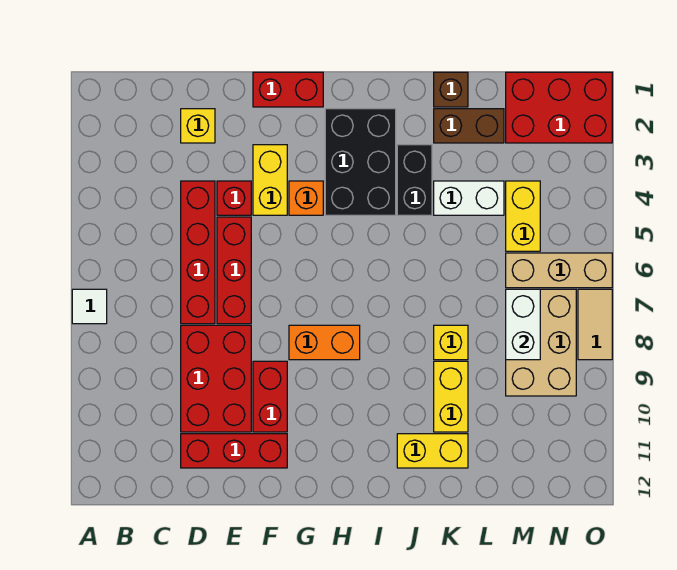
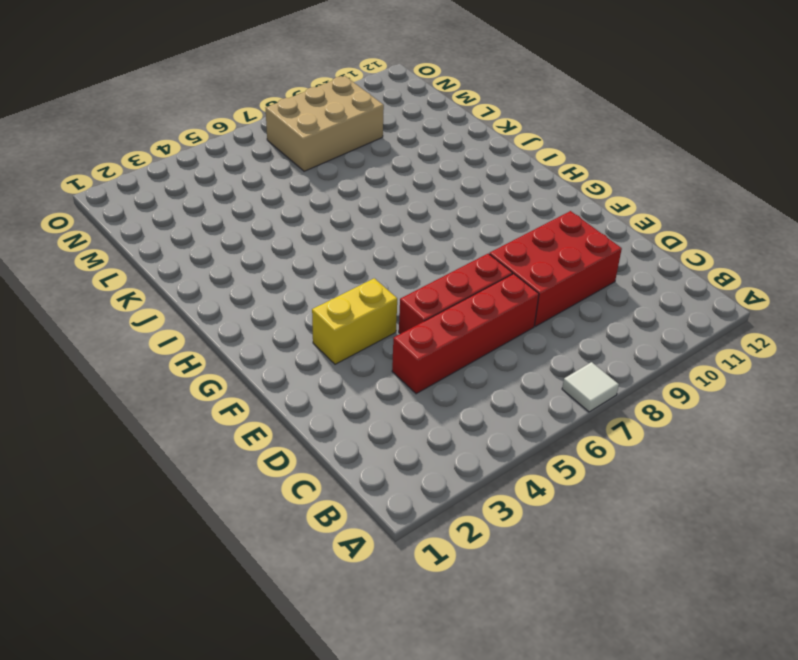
none -> yellow brick D2 level 1
none -> red brick D11:F11 level 1
none -> red brick E4 level 1

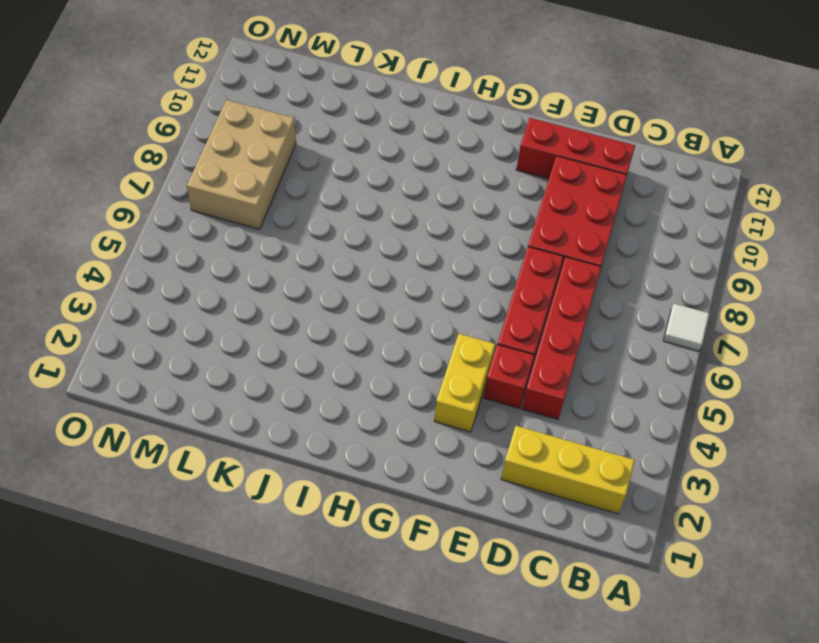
yellow brick B2:D2 level 1 -> yellow brick D2 level 1
none -> red brick F1:G1 level 1
none -> red brick F9:F10 level 1
none -> orange brick G4 level 1

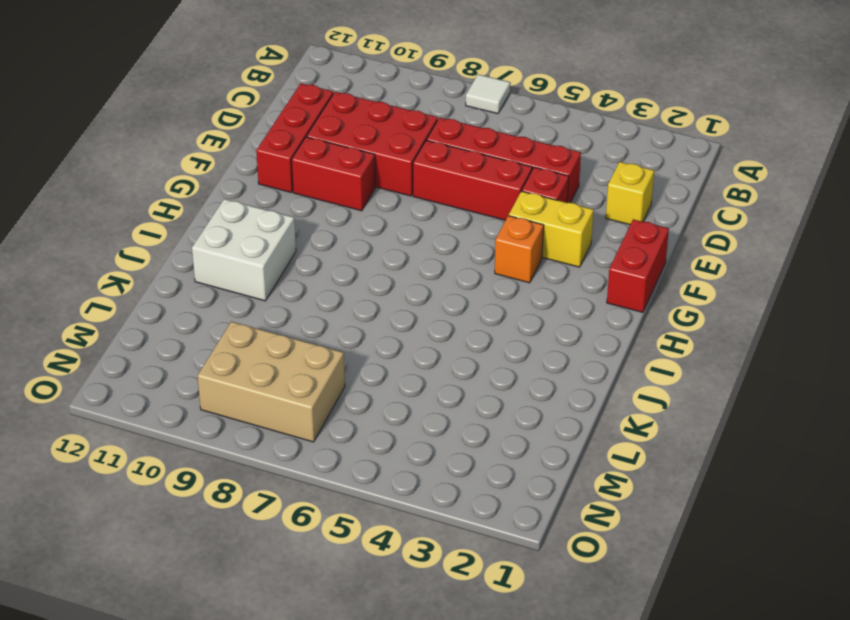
white brick I10:J11 level 1 -> yellow brick J11:K11 level 1
none -> orange brick G8:H8 level 1
none -> black brick H2:I4 level 1
none -> black brick J3:J4 level 1

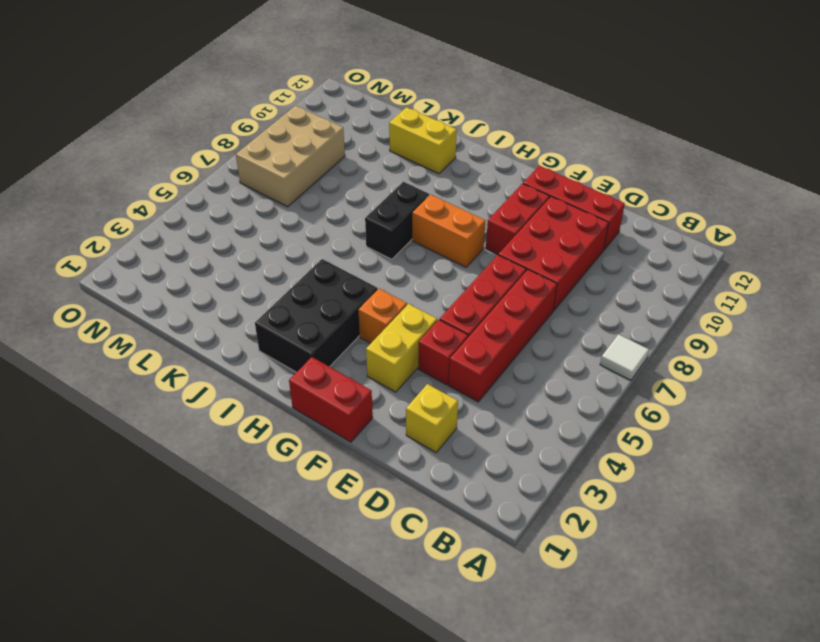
black brick I7:I8 level 1 -> black brick J3:J4 level 1
none -> brown brick K1 level 1
none -> brown brick K2:L2 level 1
none -> white brick K4:L4 level 1

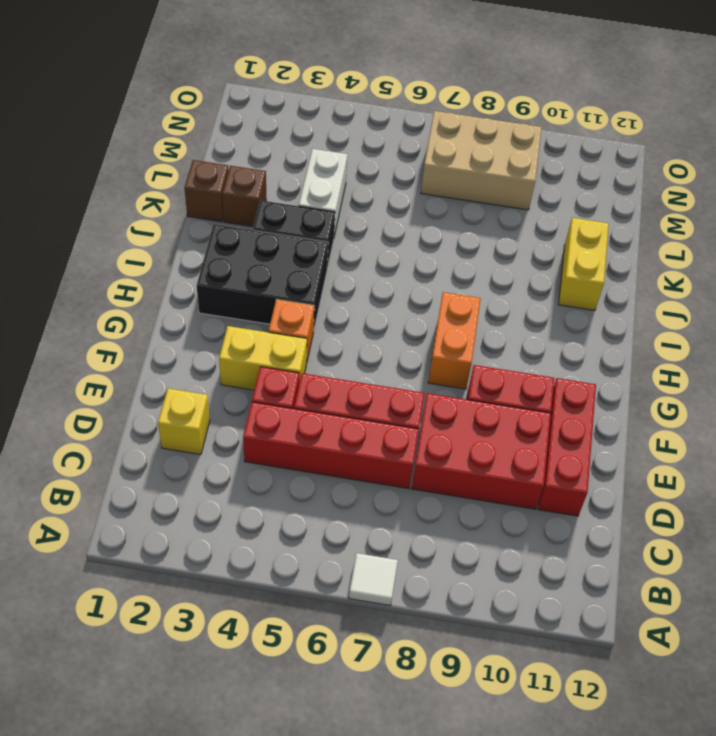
brown brick K2 level 1 -> brown brick K2:L2 level 1
none -> red brick F1:G1 level 1
none -> yellow brick K8 level 1
none -> yellow brick K9:K10 level 1

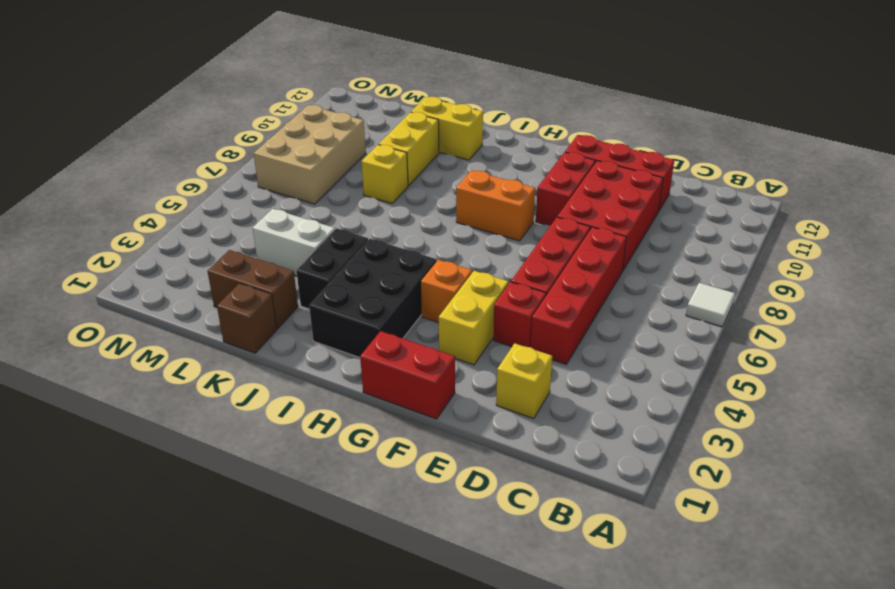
none -> red brick M1:O2 level 1
none -> yellow brick M4:M5 level 1
none -> tan brick M6:O6 level 1

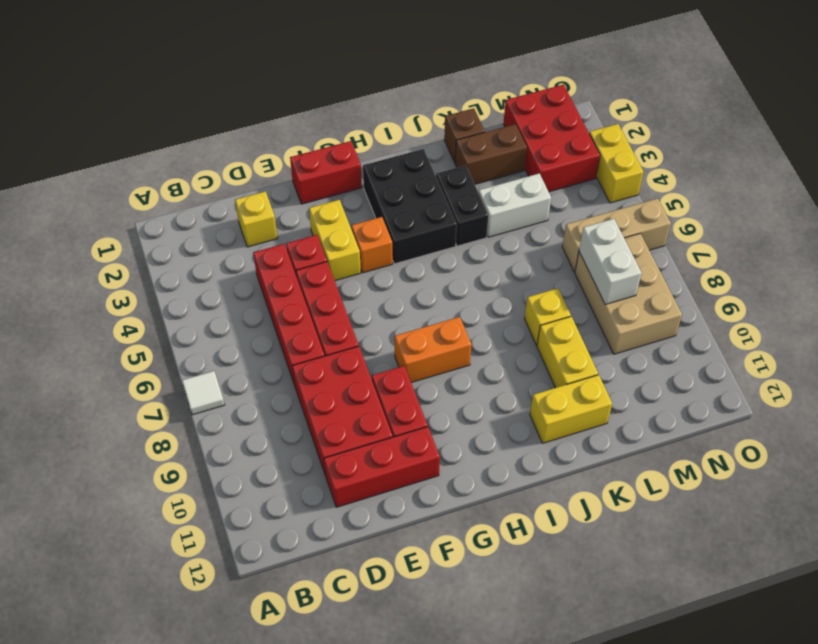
red brick M1:N3 level 1 -> red brick M1:O2 level 1
yellow brick O3:O4 level 1 -> yellow brick M4:M5 level 1
none -> tan tile O7:O8 level 1

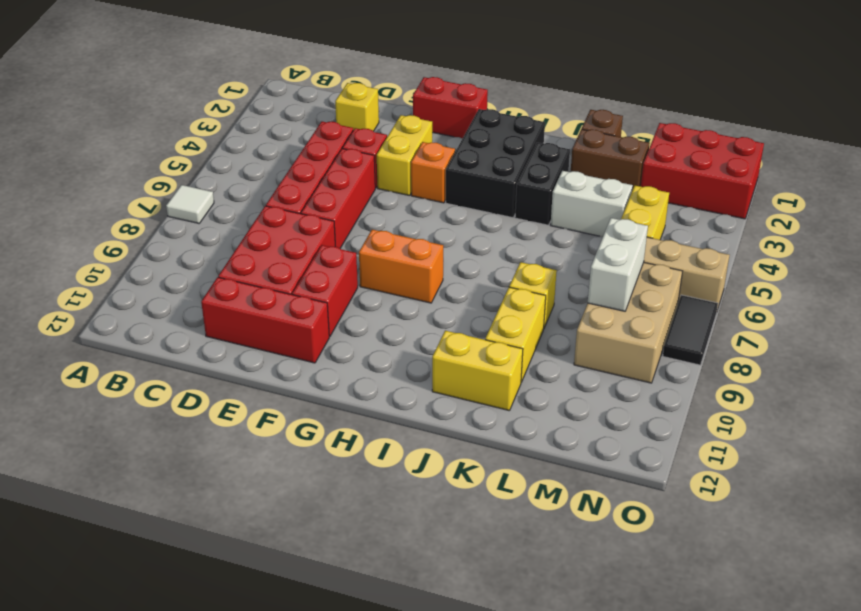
black tile O7:O8 level 1 -> tan tile O7:O8 level 1

